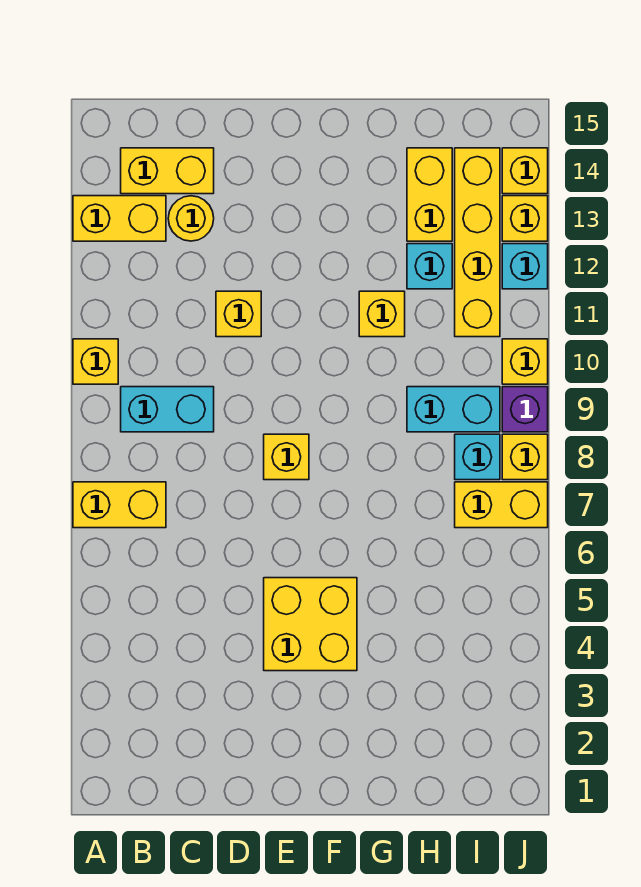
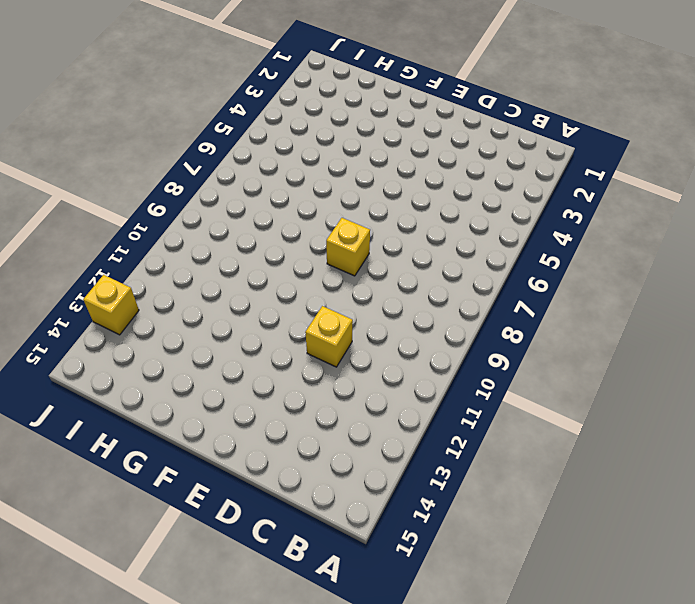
none -> yellow brick A7:B7 level 1
none -> yellow brick A10 level 1
none -> yellow brick A13:B13 level 1

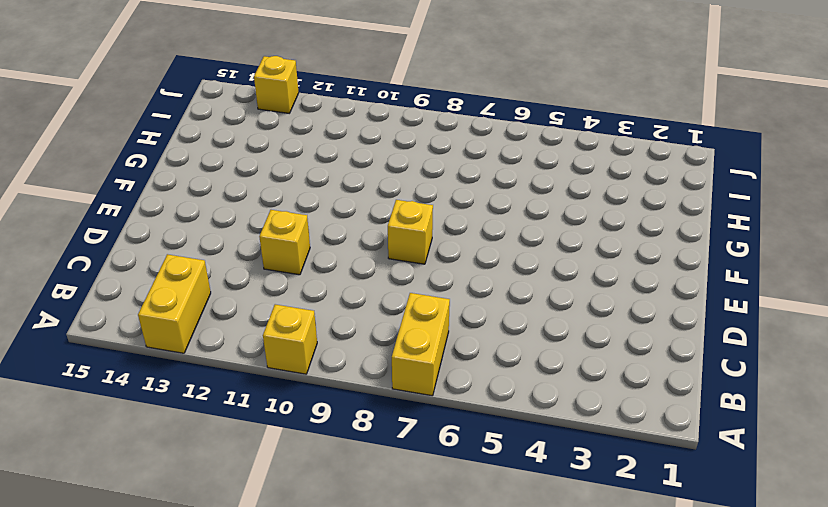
none -> cyan brick B9:C9 level 1
none -> yellow brick B14:C14 level 1
none -> yellow round brick C13 level 1

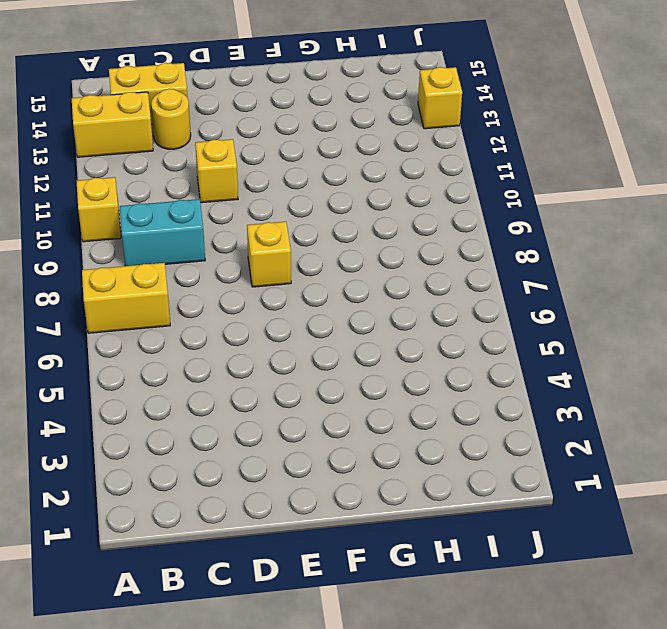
none -> yellow brick E4:F5 level 1
none -> yellow brick G11 level 1
none -> cyan brick H9:I9 level 1

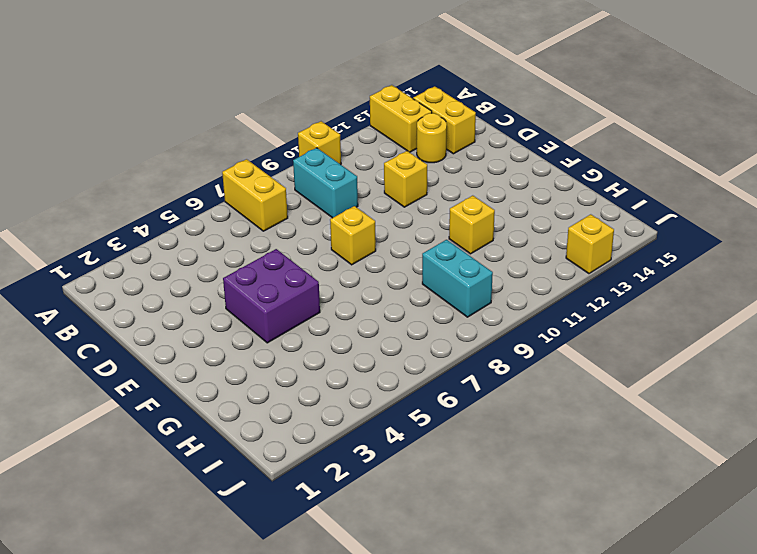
purple brick E4:F5 level 1 -> yellow brick E4:F5 level 1
none -> cyan brick H12 level 1
none -> yellow brick H13:H14 level 1
none -> yellow brick I7:J7 level 1

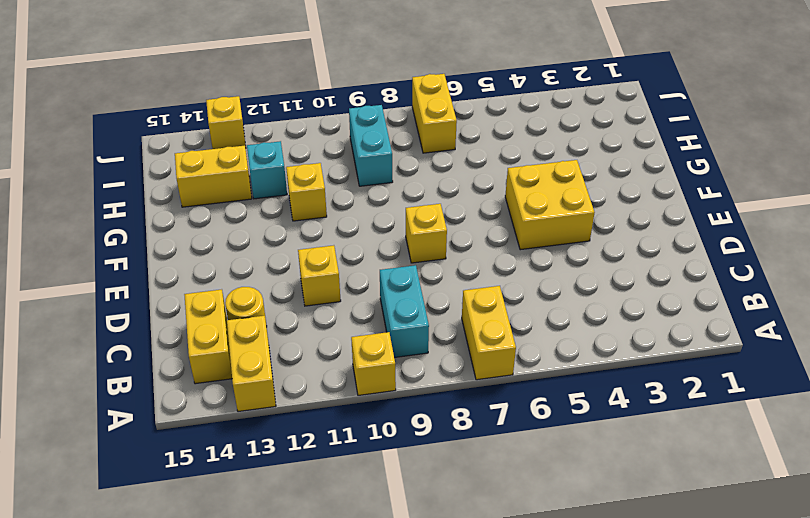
none -> cyan brick I8 level 1
none -> yellow brick I11:I14 level 1
none -> yellow brick J8 level 1

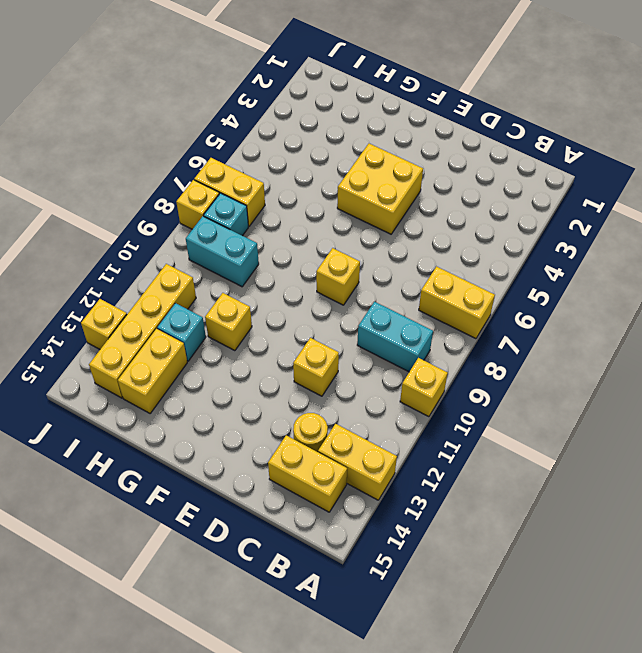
none -> purple brick J9 level 1
none -> yellow brick J10 level 1
none -> cyan brick J12 level 1

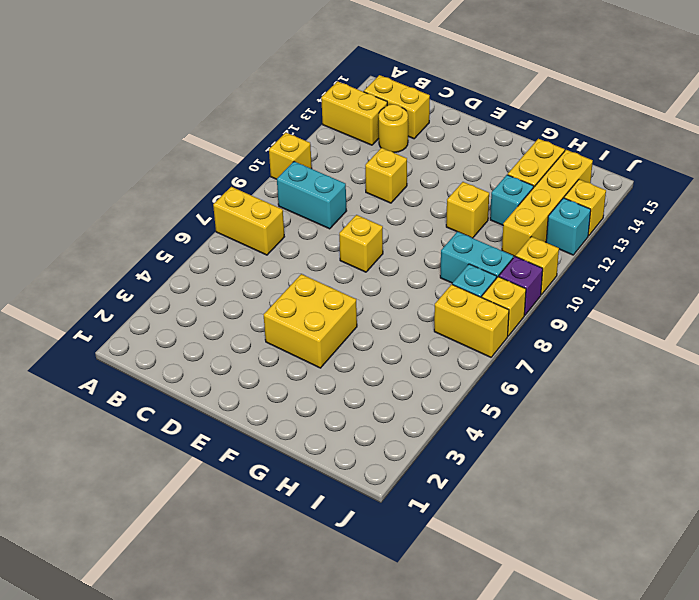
none -> yellow brick J14 level 1

